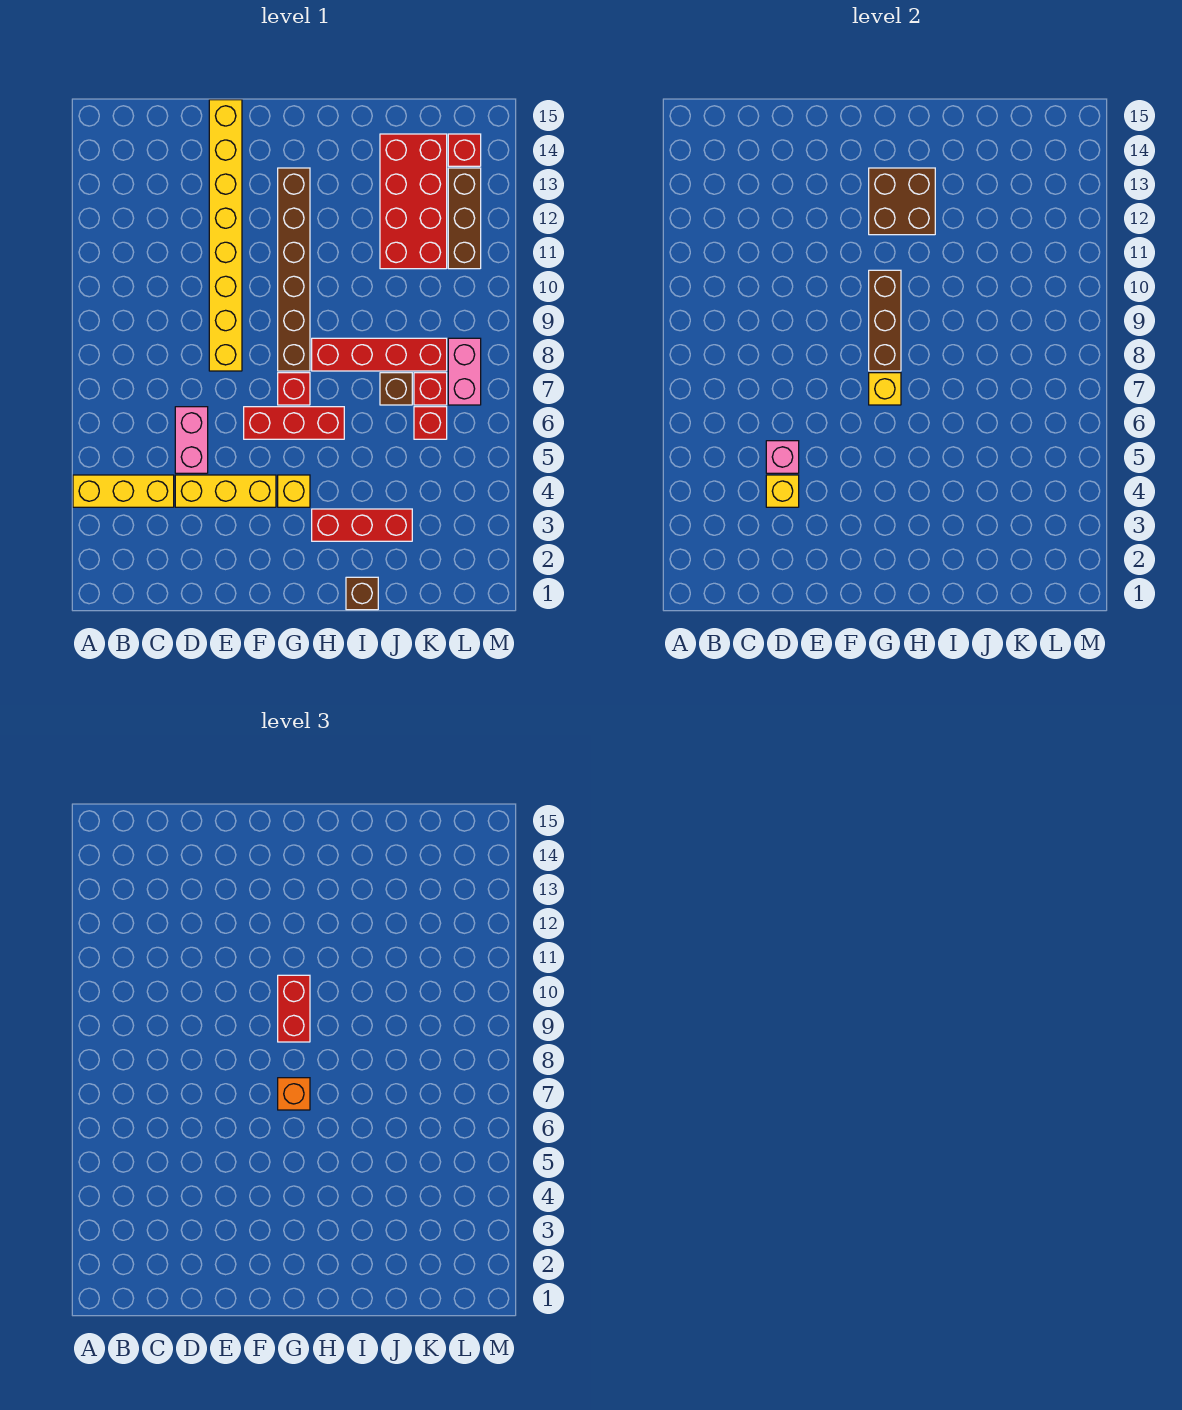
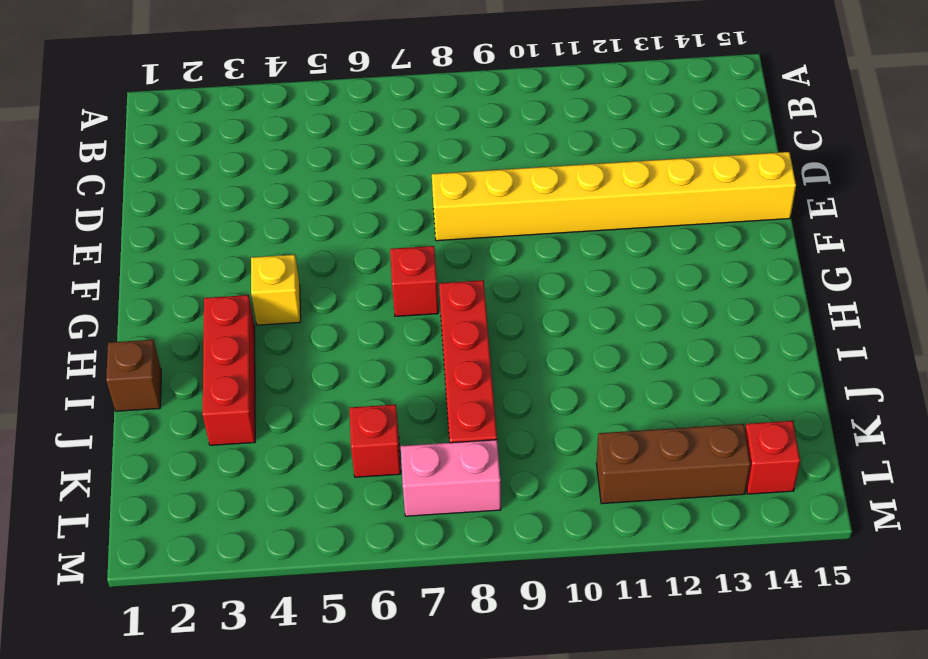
none -> yellow brick A4:C4 level 1
none -> yellow brick D4:F4 level 1
none -> pink brick D5:D6 level 1

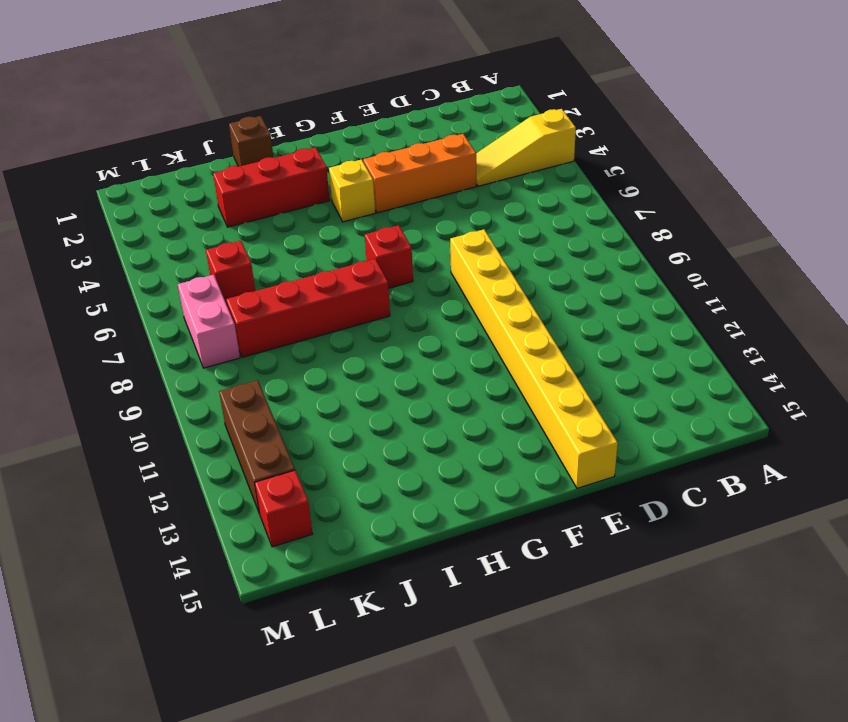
yellow slope A4:C4 level 1 top A -> yellow brick A4:C4 level 1
orange brick D4:F4 level 1 -> yellow brick D4:F4 level 1
none -> pink brick D5:D6 level 1
none -> red brick F6:H6 level 1
none -> brown brick G8:G13 level 1

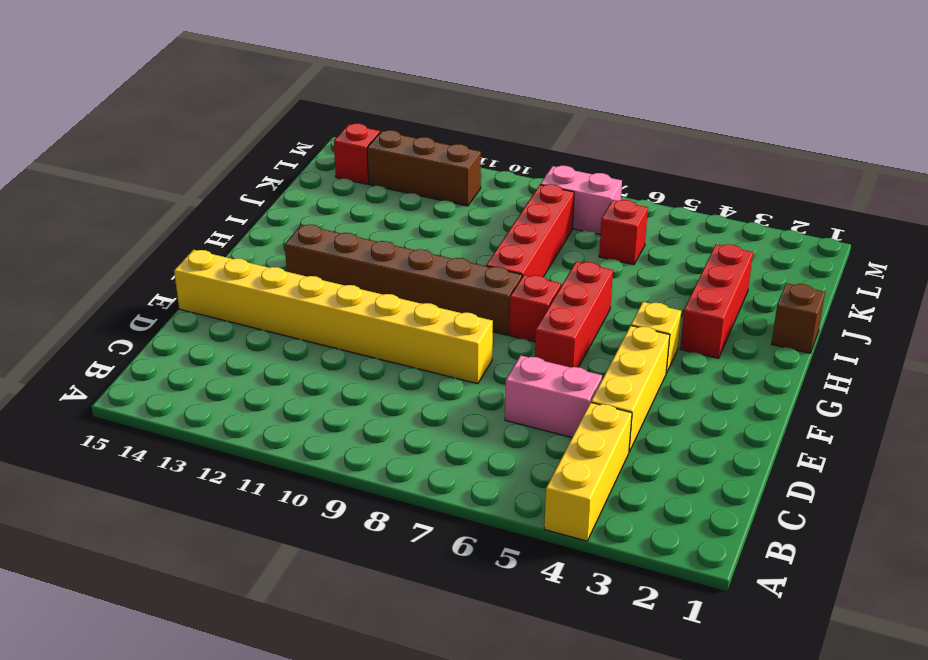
none -> brown brick J7 level 1
none -> red brick J11:K14 level 1
none -> red brick K7 level 1

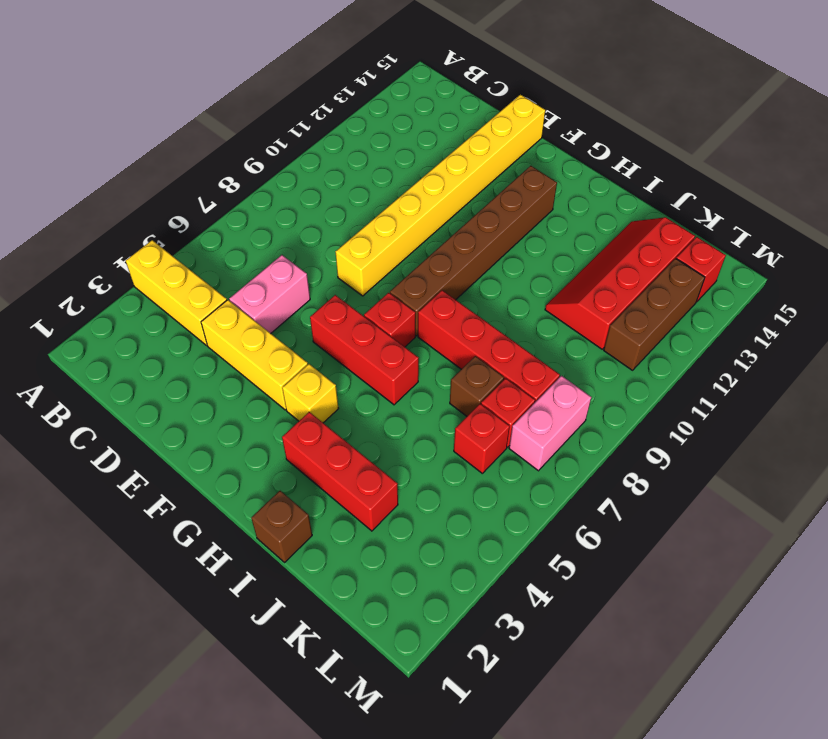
red slope J11:K14 level 1 top K -> red brick J11:K14 level 1
none -> yellow brick D4 level 2
none -> pink brick D5 level 2
none -> yellow brick G7 level 2

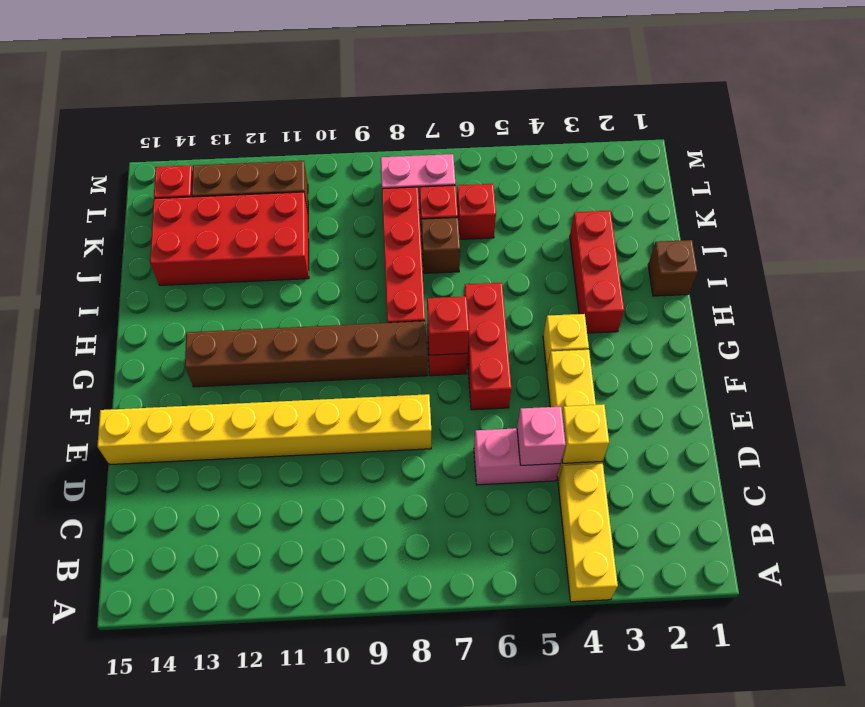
red brick G7 level 2 -> yellow brick G7 level 2
none -> brown brick G8:G10 level 2
none -> brown brick G12:H13 level 2
none -> orange brick G7 level 3

